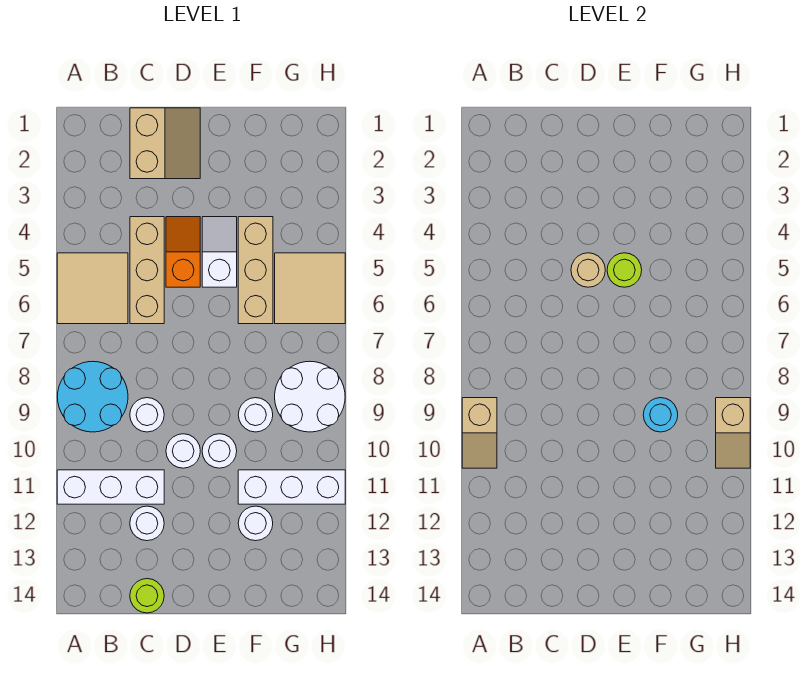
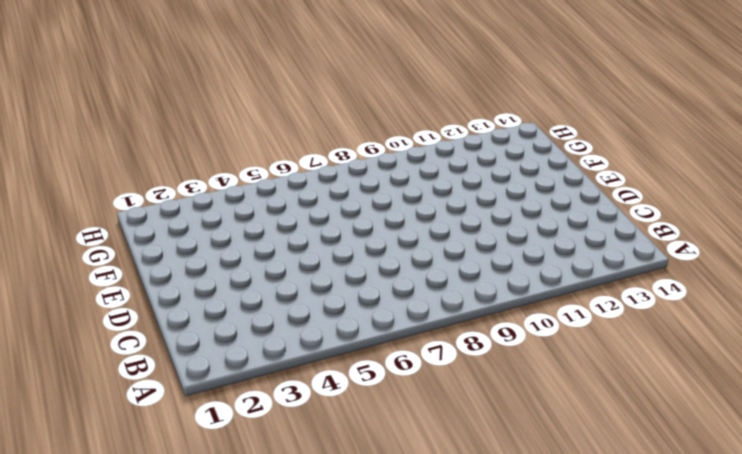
none -> tan tile A5:B6 level 1
none -> cyan round brick A8:B9 level 1
none -> white brick A11:C11 level 1

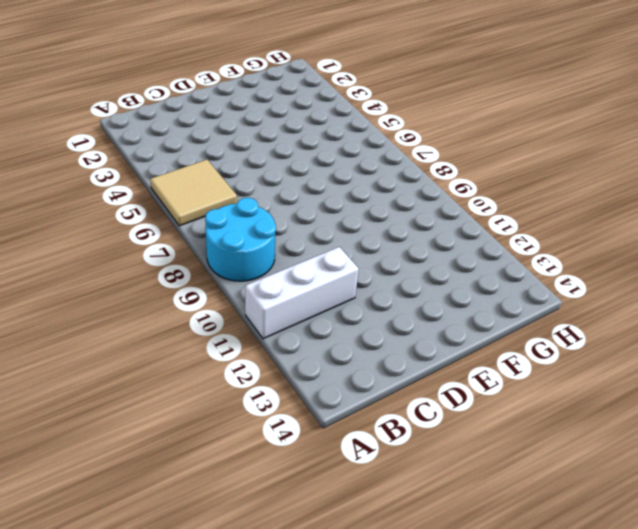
none -> tan slope C1:D2 level 1 top C
none -> tan brick C4:C6 level 1
none -> white round brick C9 level 1

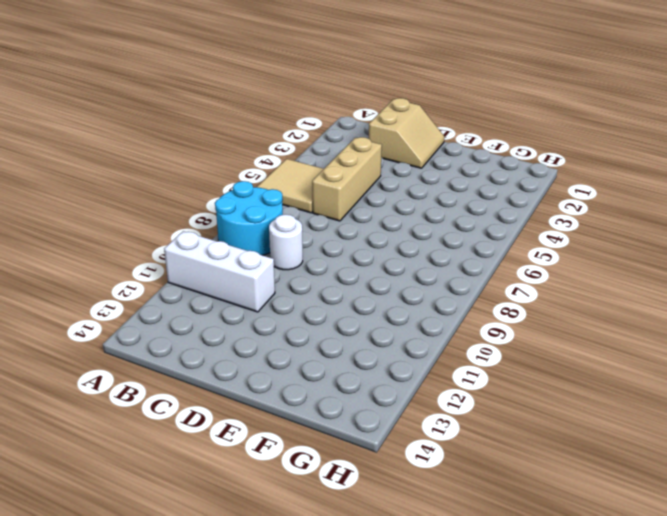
none -> white round brick C12 level 1
none -> lime round brick C14 level 1
none -> orange slope D4:D5 level 1 top 5

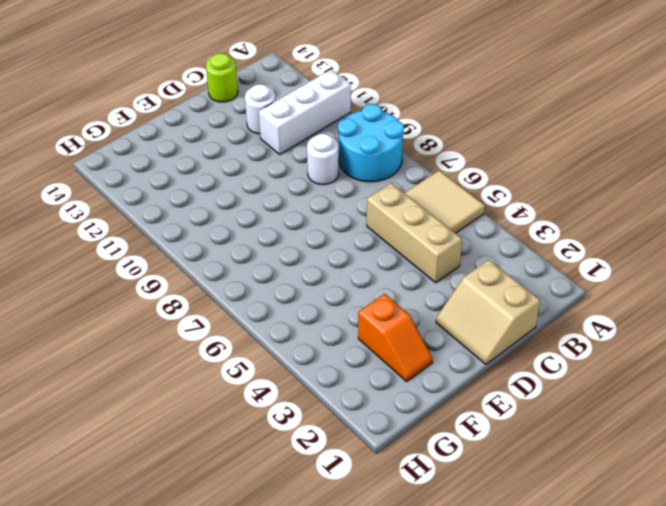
orange slope F2:F3 level 1 top 3 -> orange slope D4:D5 level 1 top 5
none -> white round brick D10 level 1
none -> white slope E4:E5 level 1 top 5
none -> white round brick E10 level 1

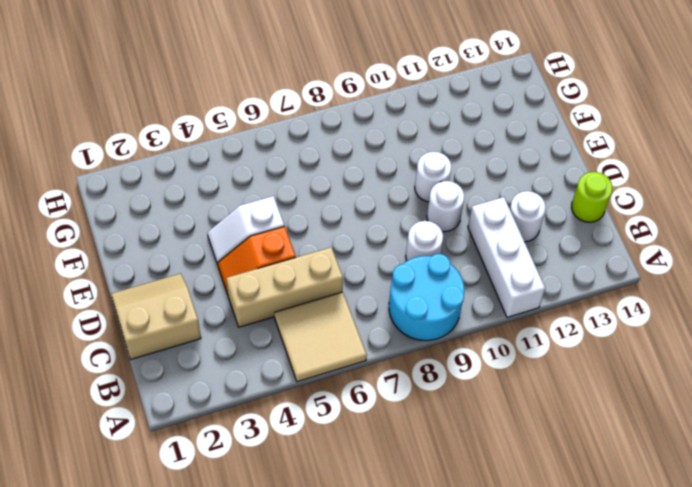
none -> tan brick F4:F6 level 1
none -> white round brick F9 level 1
none -> white brick F11:H11 level 1

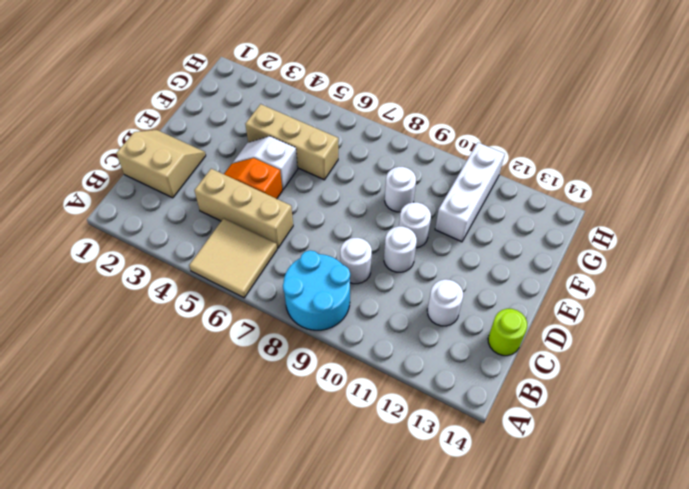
none -> white brick A11:C11 level 1
none -> white round brick F12 level 1
none -> tan tile G5:H6 level 1

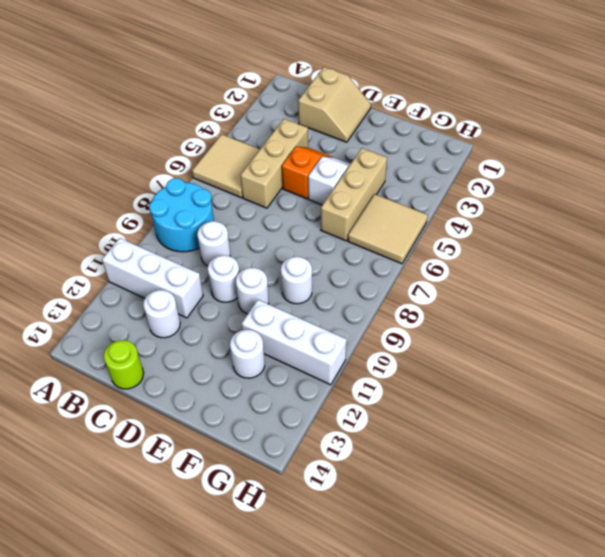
none -> white round brick G8:H9 level 1
none -> tan slope A9:A10 level 2 top 9
none -> tan round brick D5 level 2

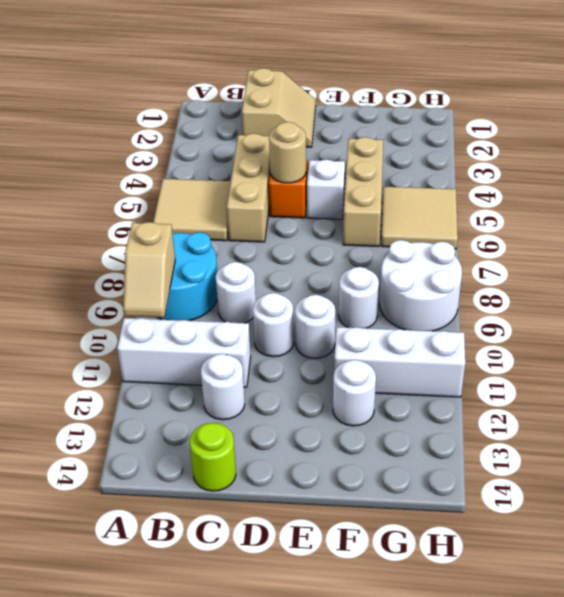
none -> lime round brick E5 level 2
none -> cyan round brick F9 level 2
none -> tan slope H9:H10 level 2 top 9

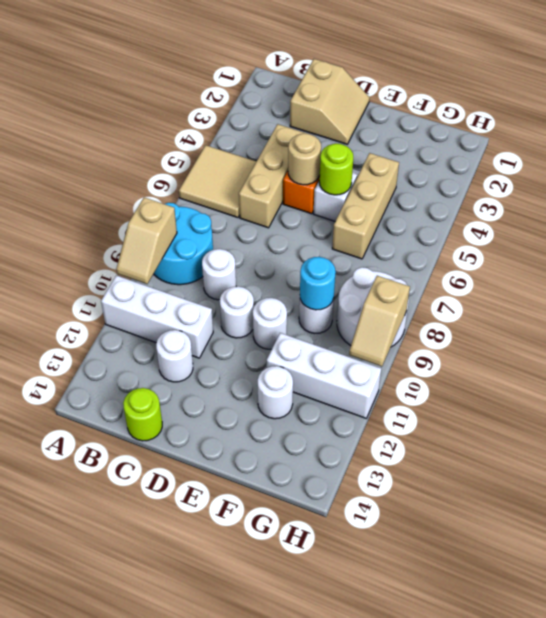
none -> tan tile G5:H6 level 1

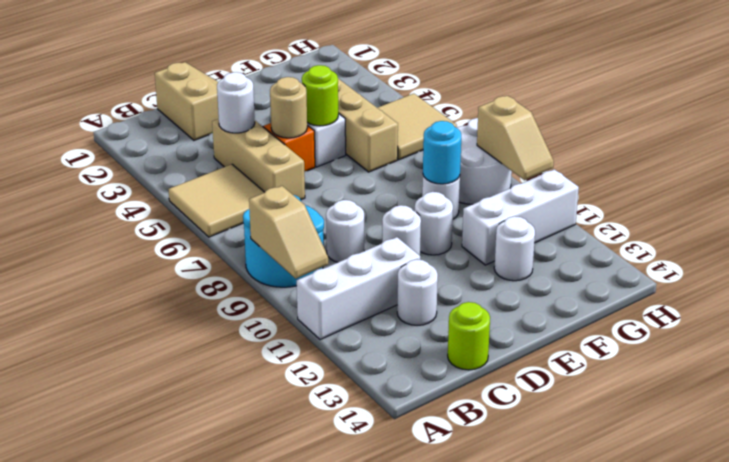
white round brick C4 level 2 -> none

